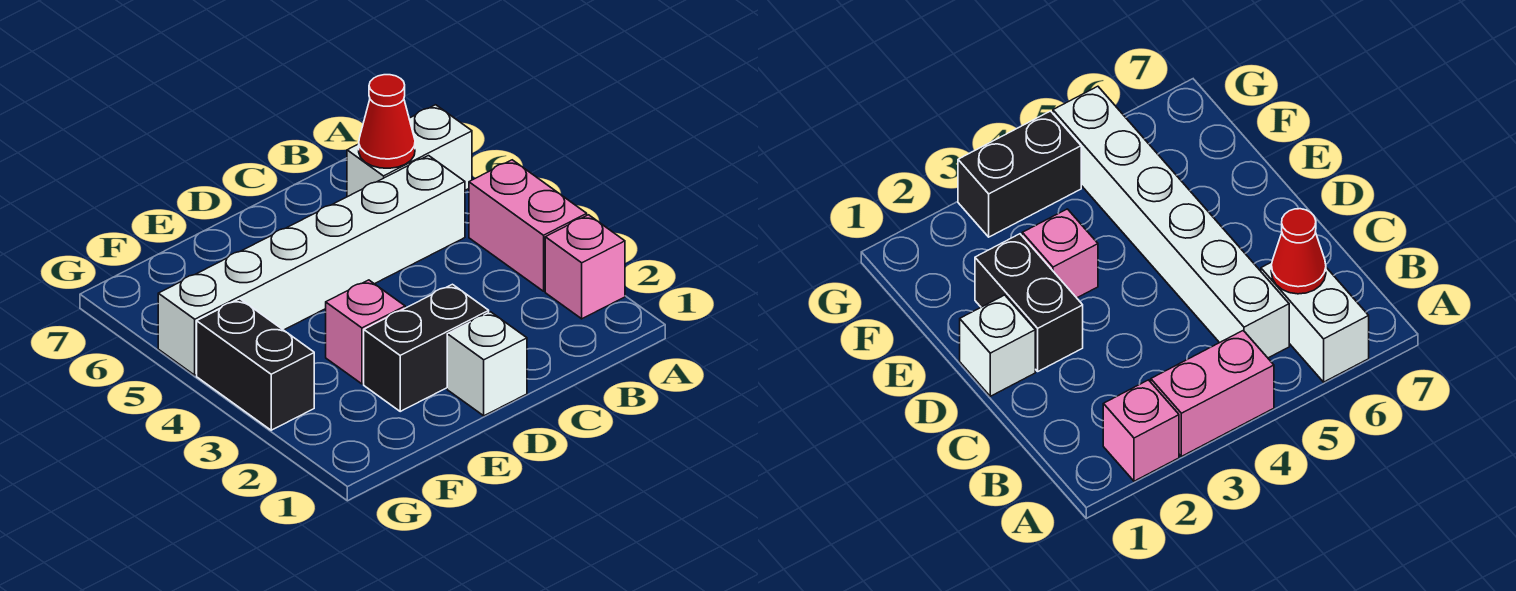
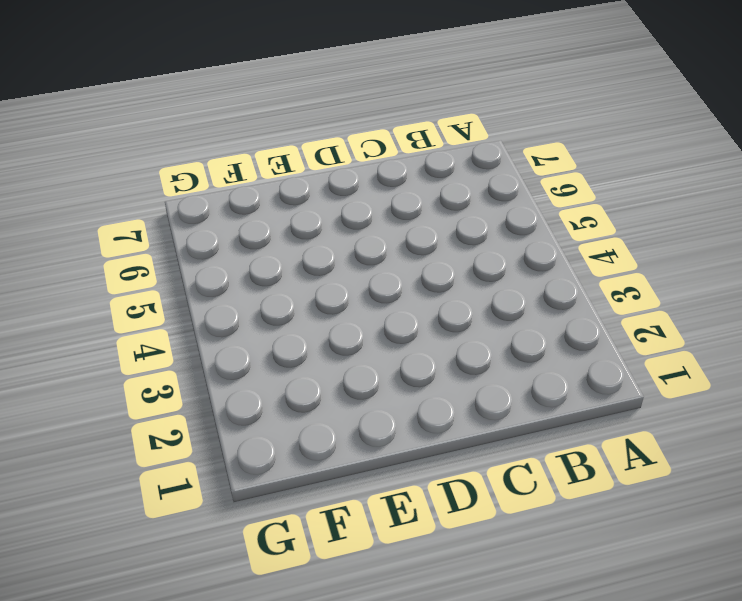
none -> pink brick A2 level 1
none -> pink brick A3:A4 level 1

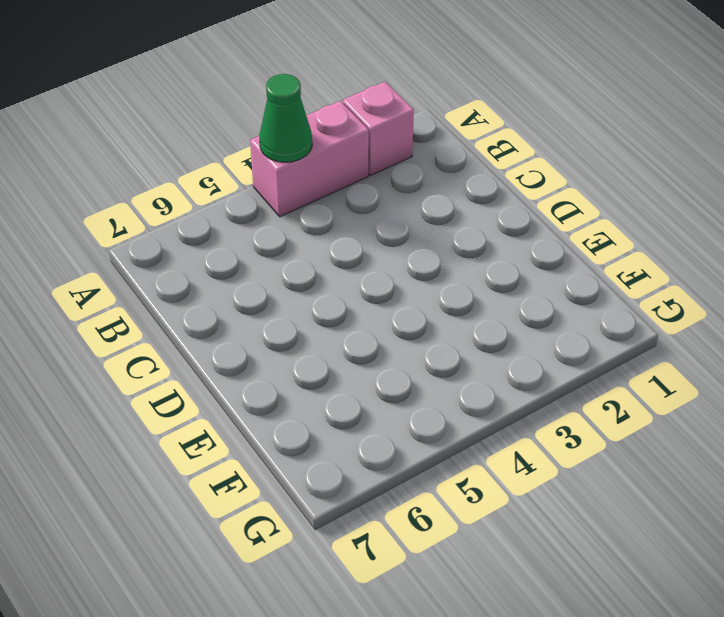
green cone A4 level 2 -> none
none -> white brick A6:B6 level 1
none -> white brick B5:G5 level 1

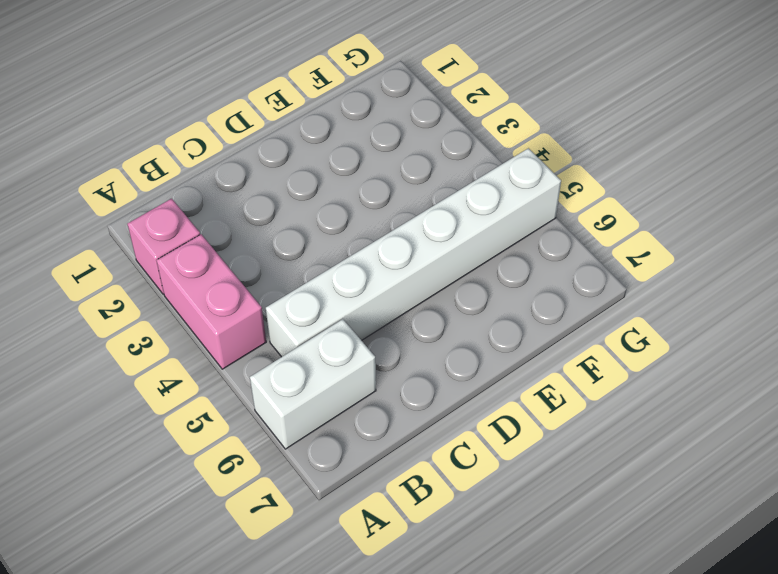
none -> white brick D1 level 1
none -> black brick D2:E2 level 1

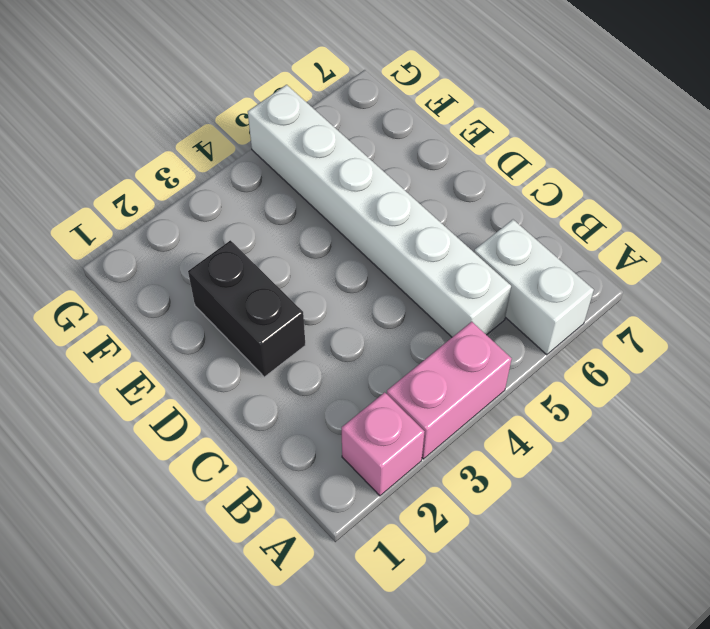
none -> white brick D1 level 1
none -> pink brick E3 level 1

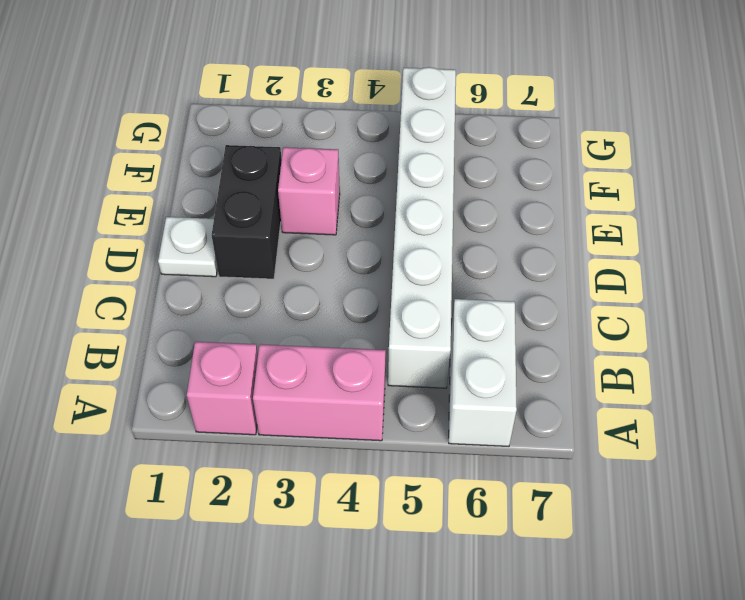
white plate D1 level 1 -> white brick D1 level 1
none -> black brick G3:G4 level 1
none -> red cone B6 level 2

